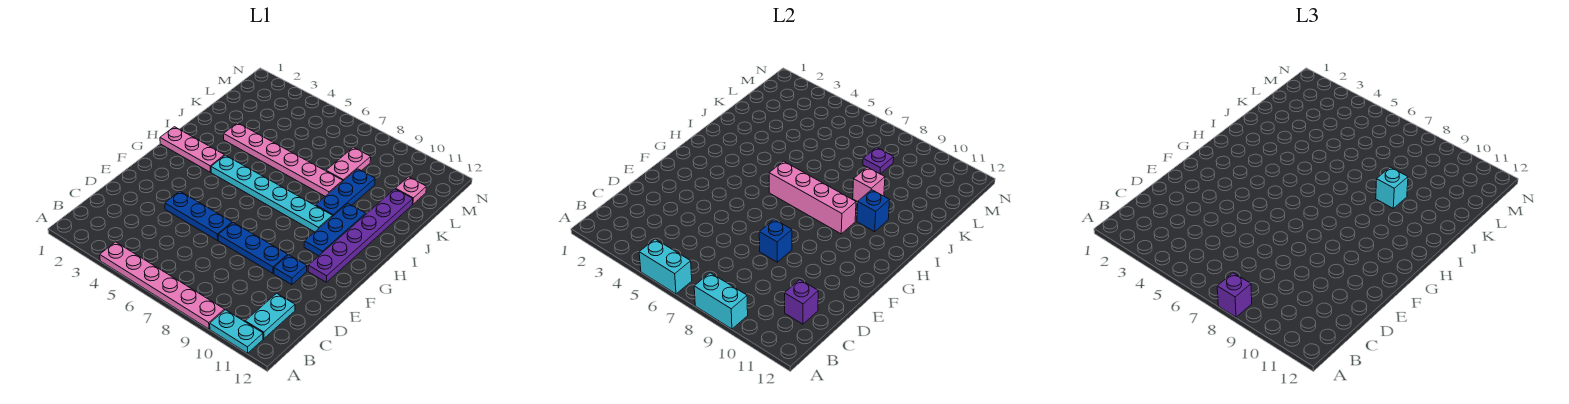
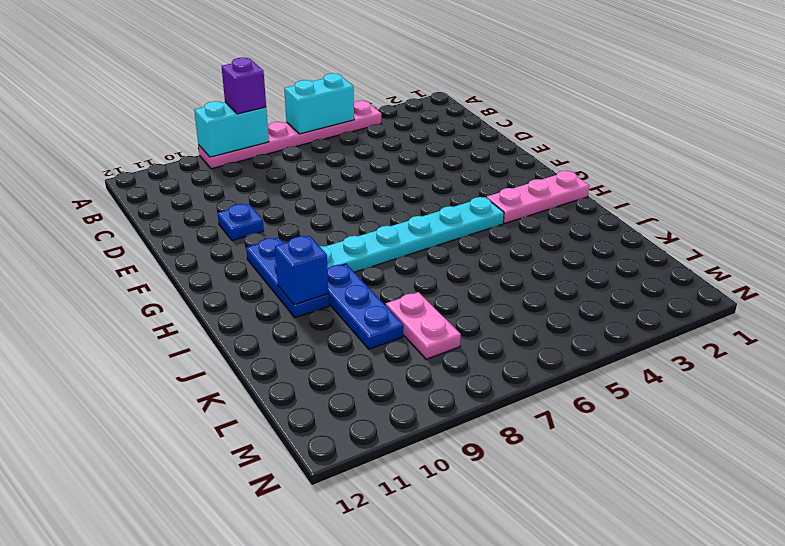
none -> cyan plate A10:A11 level 1
none -> cyan plate B11:C11 level 1
none -> blue plate E4:E6 level 1

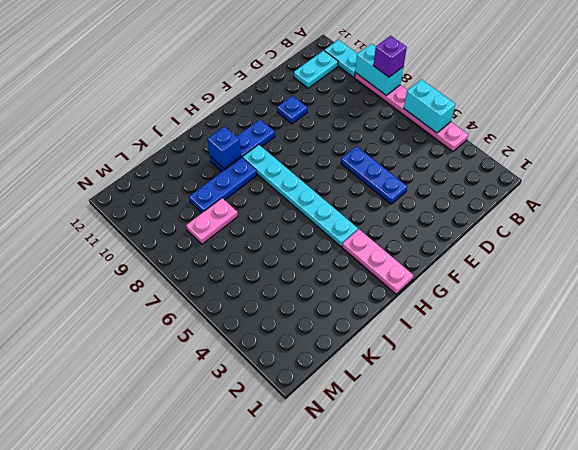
none -> blue plate E7:E9 level 1
none -> purple plate F11:K11 level 1
none -> pink plate J3:J8 level 1

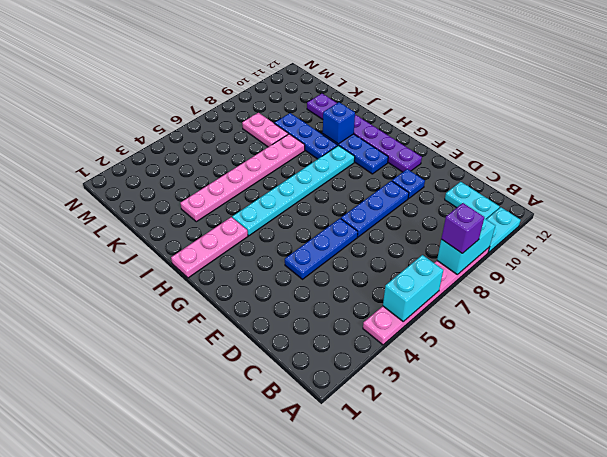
none -> pink plate L11 level 1
none -> purple brick C11 level 2
none -> blue brick E8 level 2

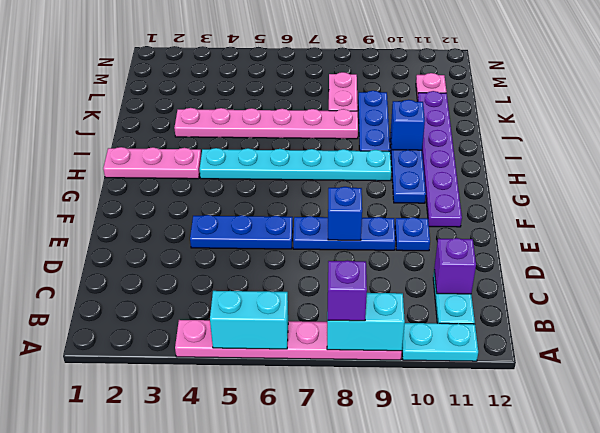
none -> pink brick H6:H9 level 2
none -> pink brick J9 level 2
none -> purple plate L8 level 2

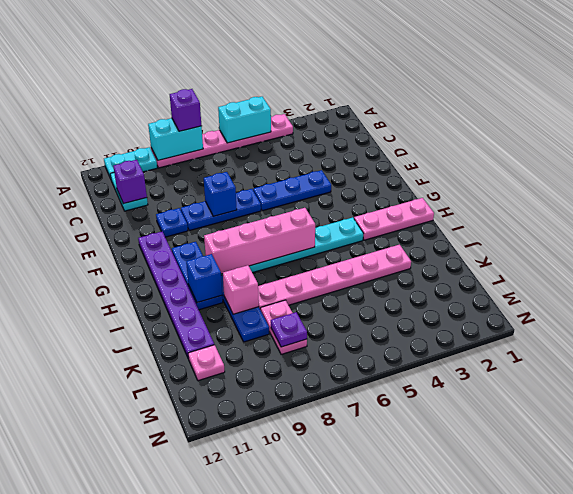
none -> cyan brick J9 level 3

